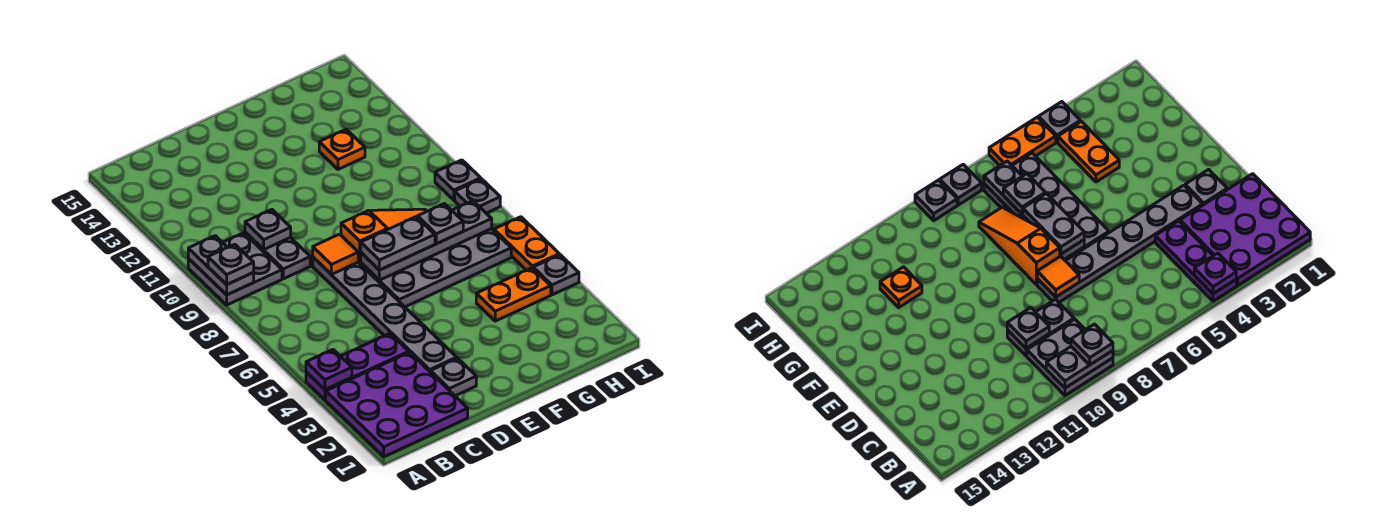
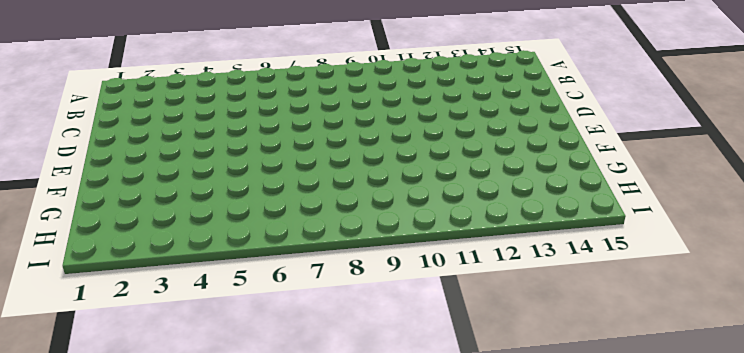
none -> purple plate A1:C3 level 1
none -> purple plate A4:C4 level 1
none -> grey plate A9:B10 level 1

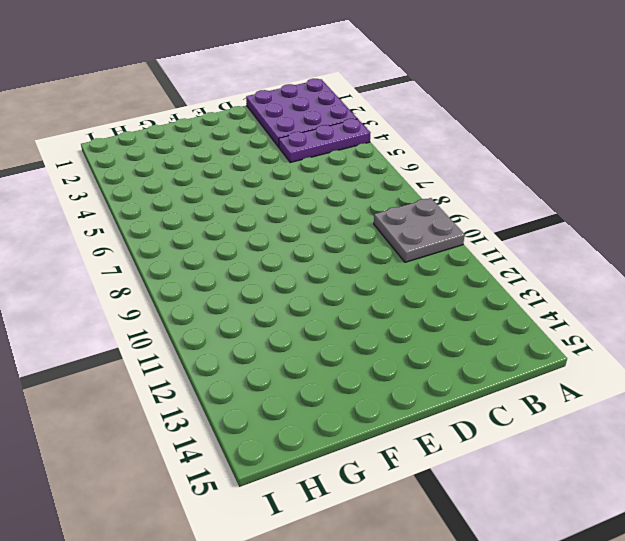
none -> grey plate C9:C10 level 1
none -> grey plate D2 level 1
none -> grey plate D3:D8 level 1

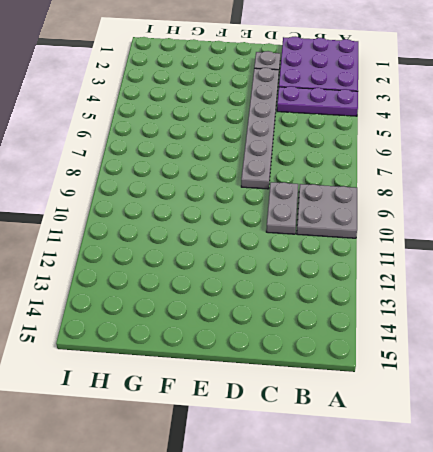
none -> grey plate E6:H7 level 1
none -> orange slope E8:G8 level 1 top E
none -> orange plate G4:H4 level 1

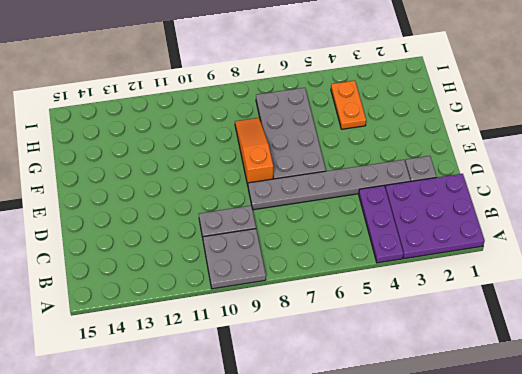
none -> orange plate G12 level 1
none -> grey plate I4 level 1
none -> orange plate I5:I6 level 1

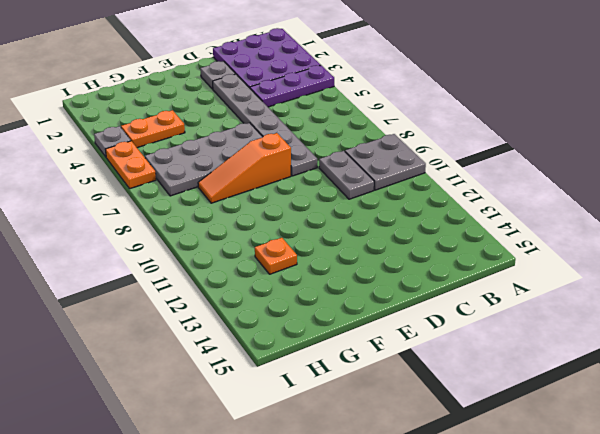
none -> grey plate I8 level 1
none -> grey plate I9 level 1
none -> purple plate A4 level 2

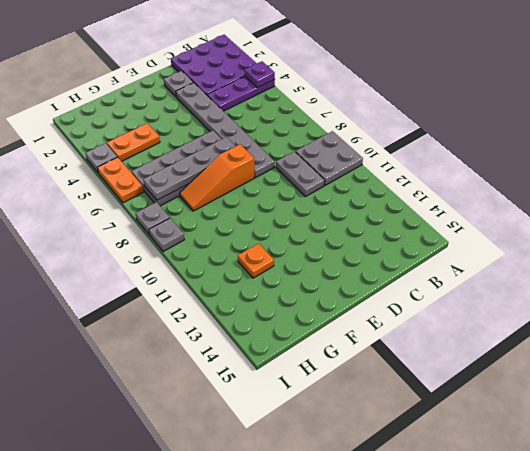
none -> grey plate A9:A10 level 2
none -> grey plate C10 level 2
none -> orange tile D8 level 2

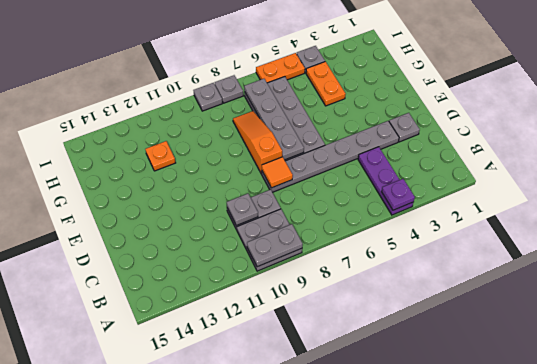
none -> purple plate A1:C3 level 1
none -> grey plate A9 level 3
none -> grey plate E7:F7 level 3

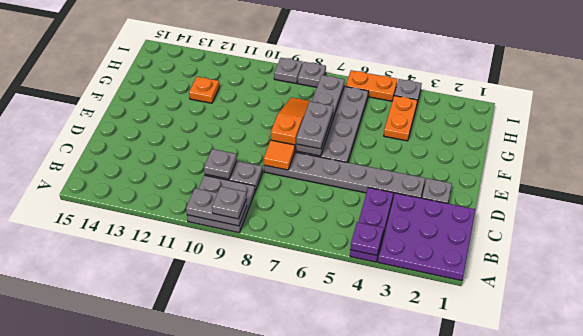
none -> grey plate G7 level 3

